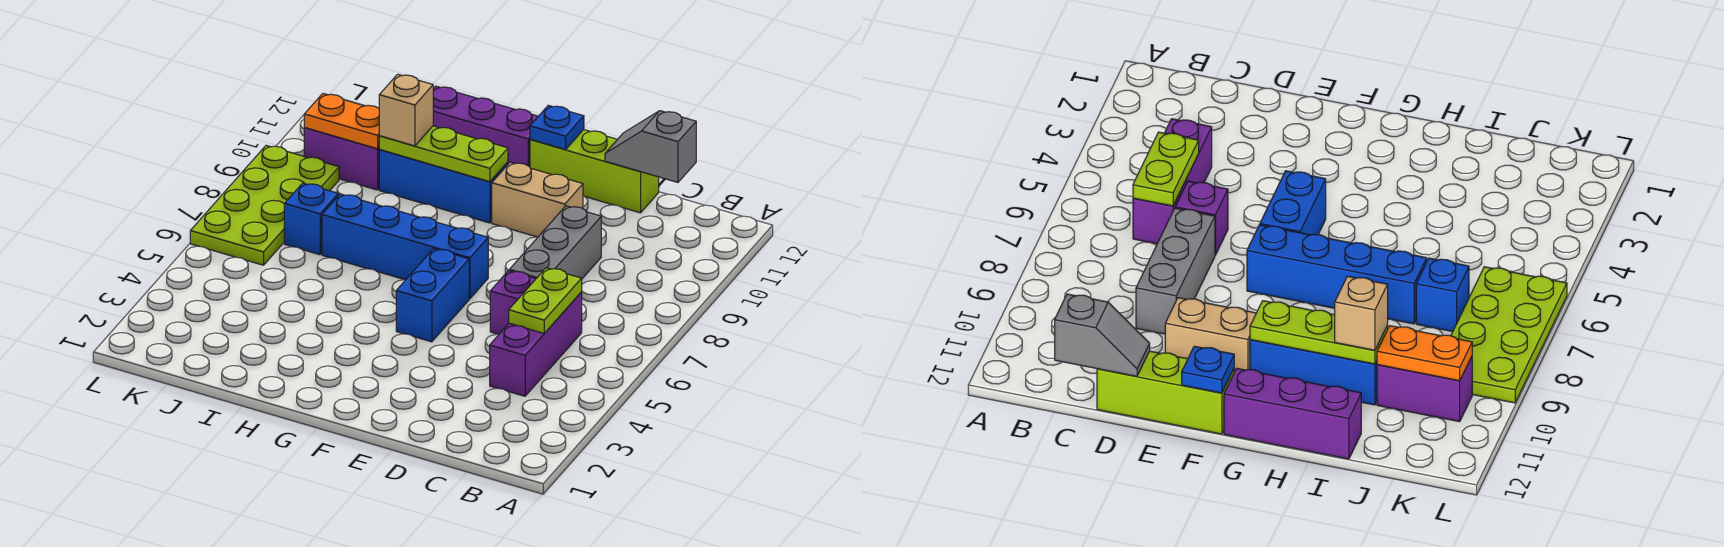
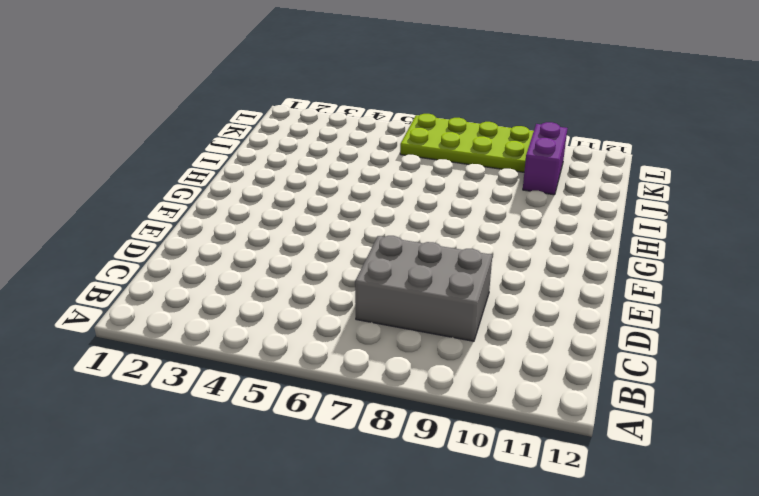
grey brick C7:D9 level 1 -> grey brick D7:D9 level 1
none -> purple brick C4:C6 level 1
none -> purple brick D6 level 1
none -> lime brick D12:F12 level 1

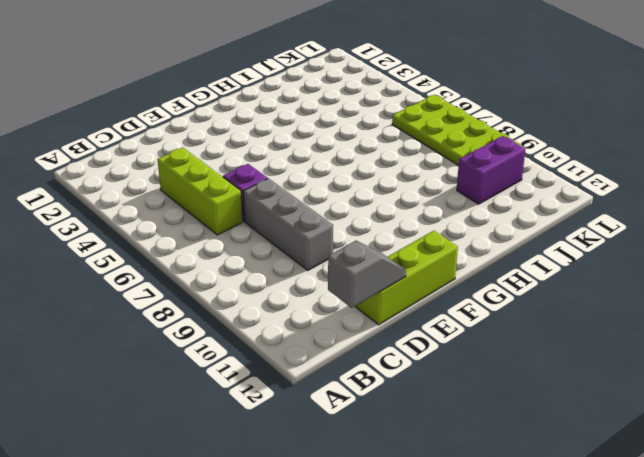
lime brick C4:C6 level 1 -> purple brick C4:C6 level 1
none -> tan brick E10:F10 level 1
none -> blue brick F5:F6 level 1
none -> blue brick F7:I7 level 1

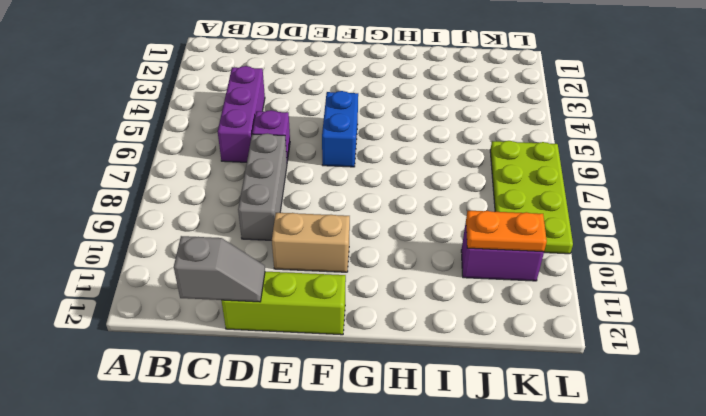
none -> blue brick F7:I7 level 1
none -> blue brick G10:I10 level 1
none -> purple brick G12:I12 level 1

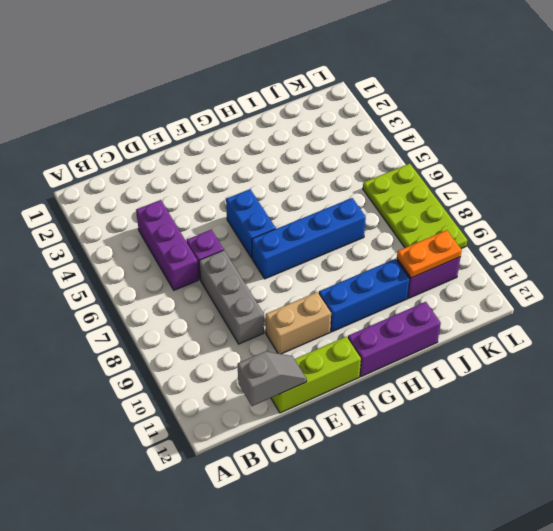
none -> blue brick J7 level 1
none -> lime plate C5:C6 level 2
none -> blue plate F12 level 2

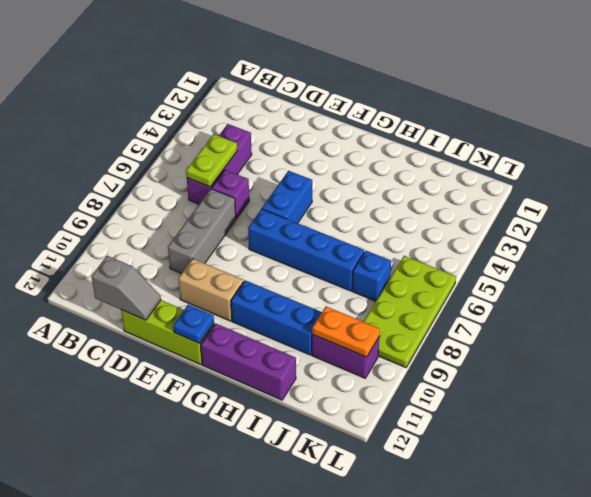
none -> lime plate G10:I10 level 2
none -> tan brick I10 level 3

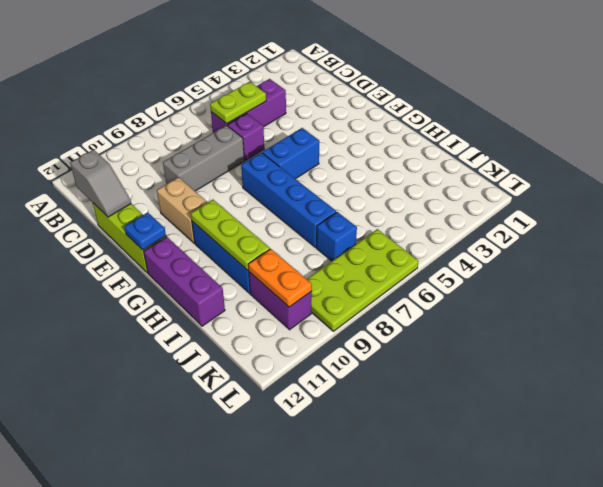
none -> tan brick I10 level 3

